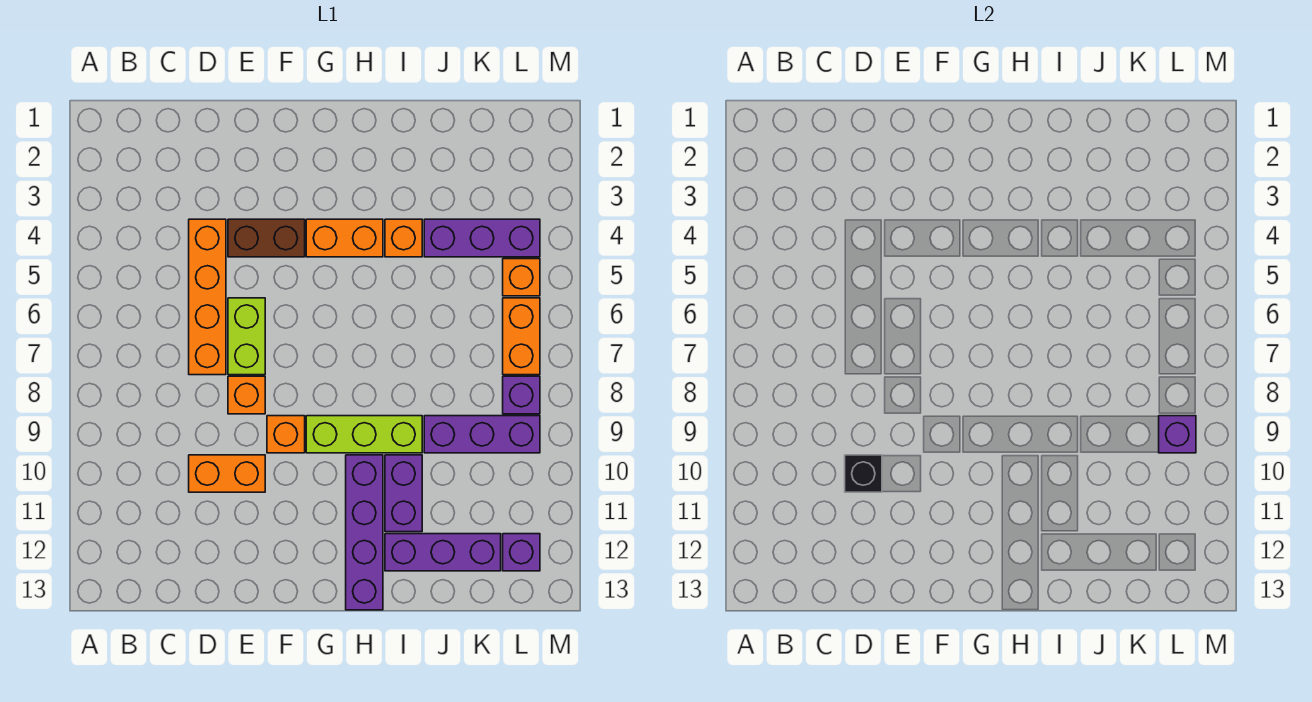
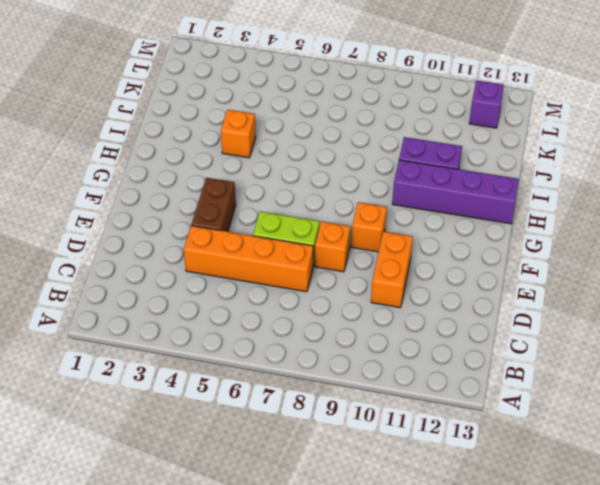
none -> orange brick G4:H4 level 1
none -> lime brick G9:I9 level 1
none -> purple brick I12:K12 level 1

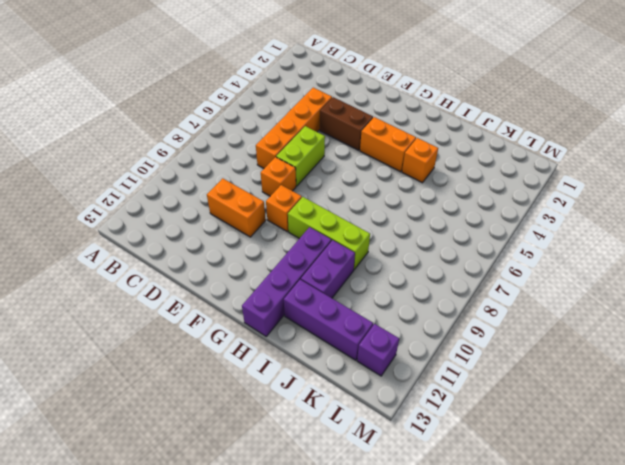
none -> purple brick J4:L4 level 1
none -> purple brick J9:L9 level 1
none -> orange brick L5 level 1

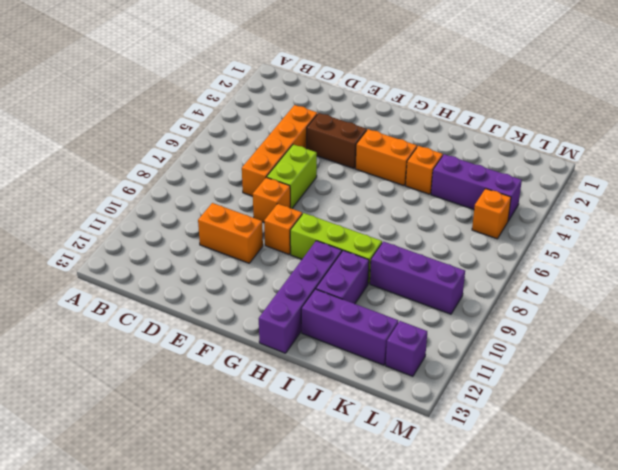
none -> orange brick L6:L7 level 1
none -> purple brick L8 level 1
none -> black brick D10 level 2

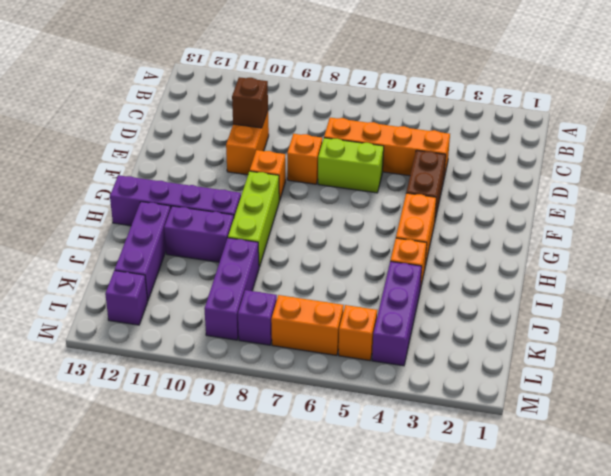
brown brick D10 level 2 -> black brick D10 level 2
none -> purple brick L9 level 2

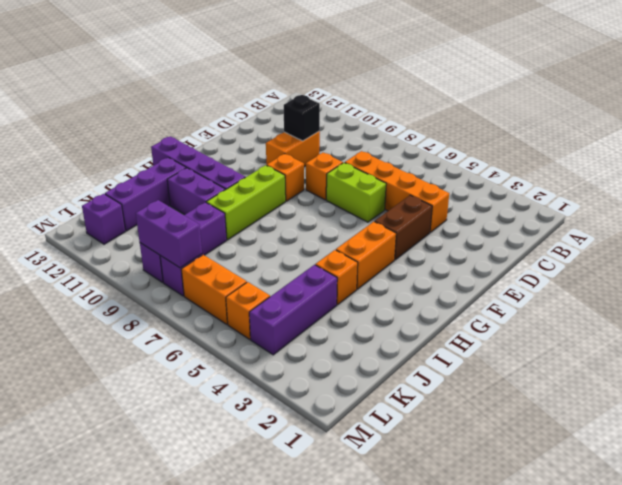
purple brick L8:L9 level 2 -> purple brick L9 level 2

